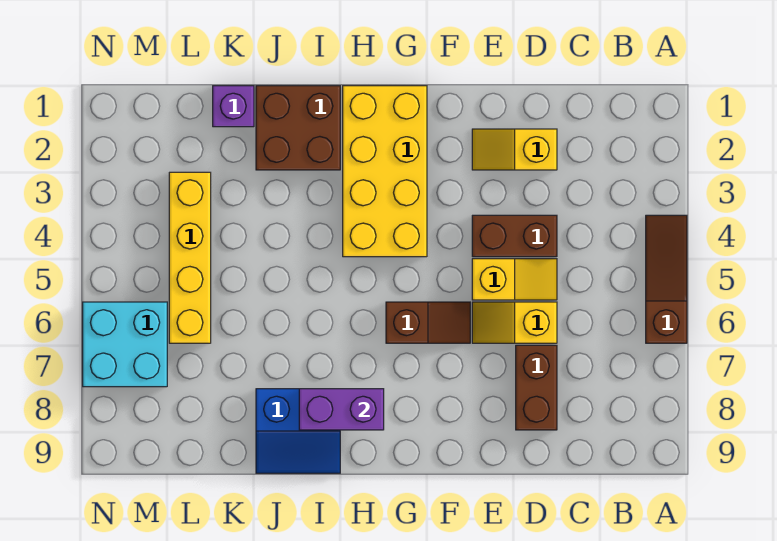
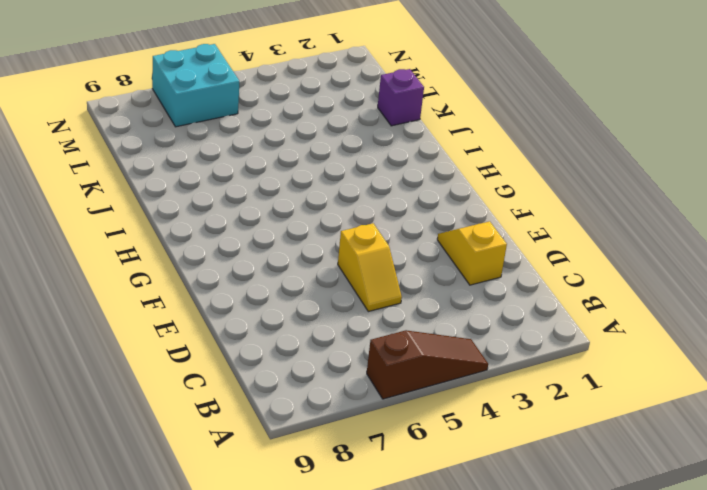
none -> brown brick D4:E4 level 1
none -> yellow slope D6:E6 level 1 top D
none -> brown brick D7:D8 level 1

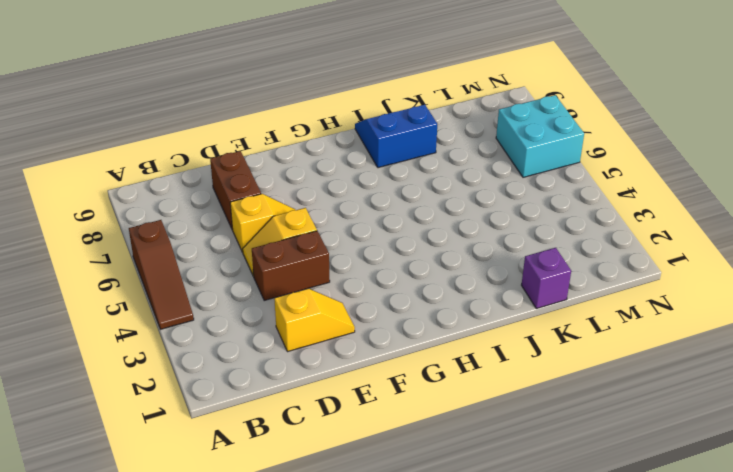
none -> brown slope F6:G6 level 1 top G
none -> yellow brick G1:H4 level 1
none -> brown brick I1:J2 level 1

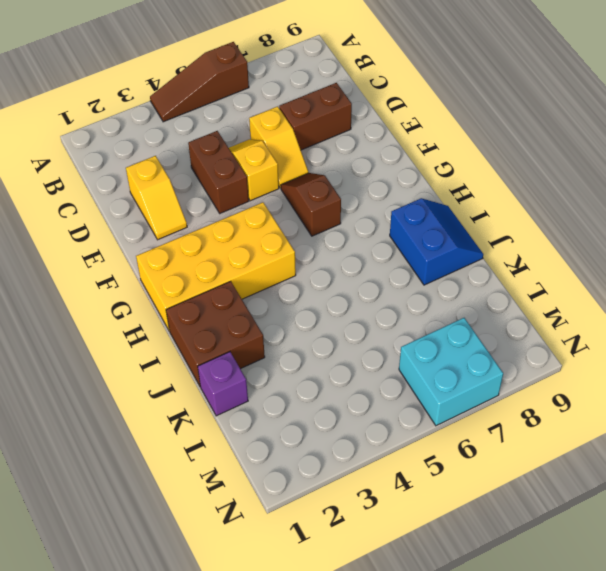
none -> yellow brick L3:L6 level 1
none -> purple brick H8:I8 level 2

